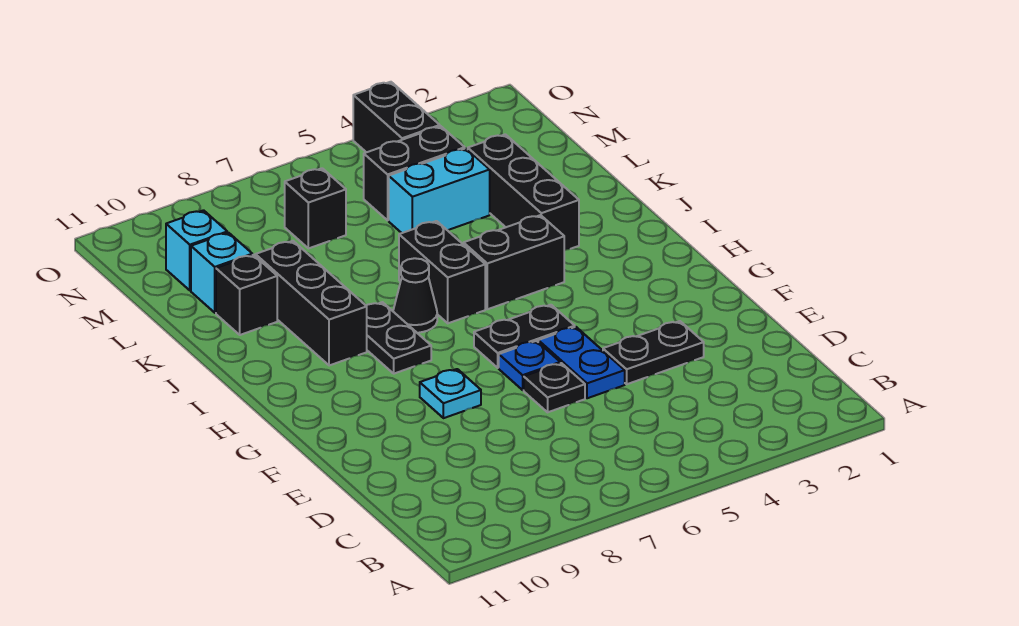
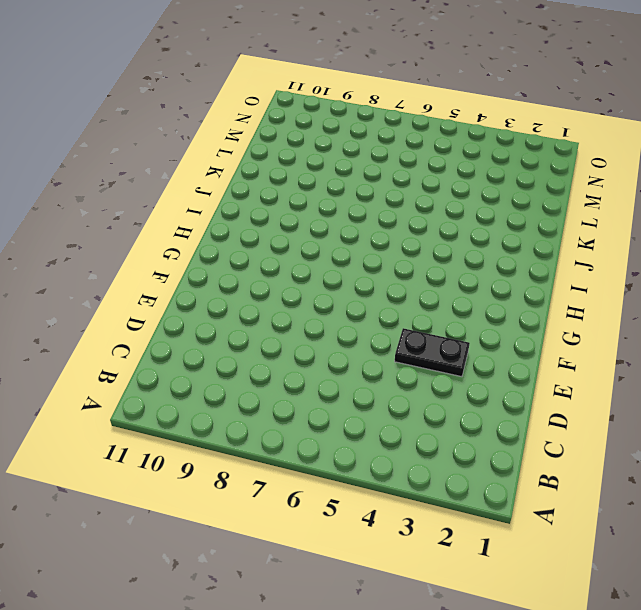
none -> blue plate E5:F5 level 1
none -> black plate E6 level 1
none -> blue plate F6 level 1

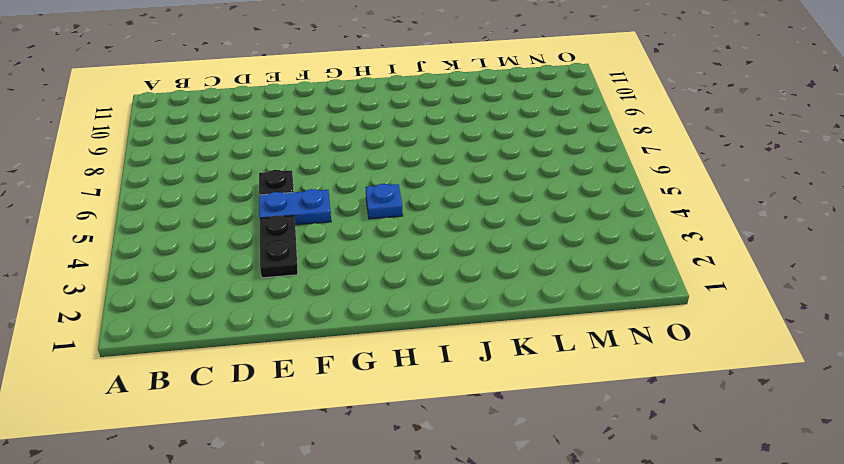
blue plate H5 level 1 -> blue plate F6 level 1
none -> cyan plate F8 level 1
none -> black plate G5:G6 level 1
none -> black plate H8:I8 level 1

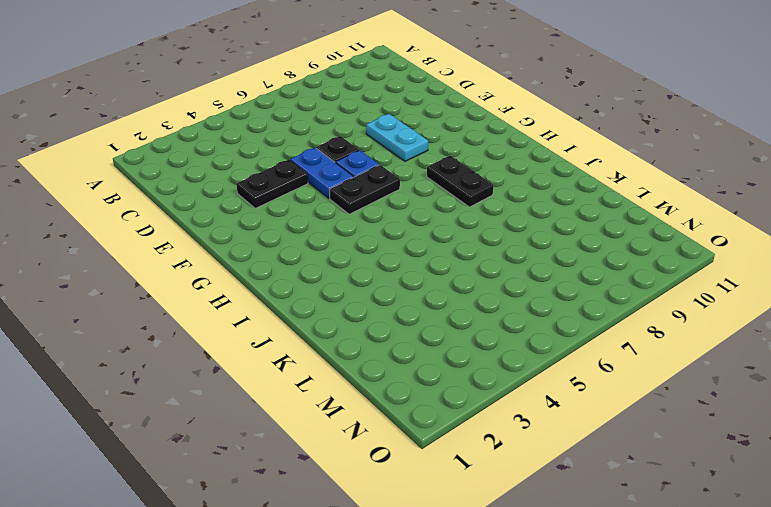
cyan plate E8:F8 level 1 -> cyan plate F8 level 1
none -> black brick I4:I5 level 1
none -> black brick I6:J6 level 1
none -> black cone I7 level 1

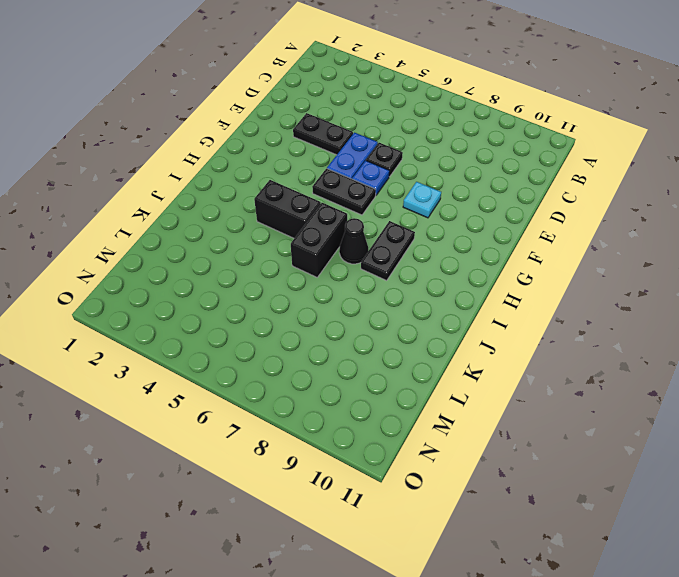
none -> black brick I9:K9 level 1
none -> black brick J3:L3 level 1
none -> black brick K10 level 1

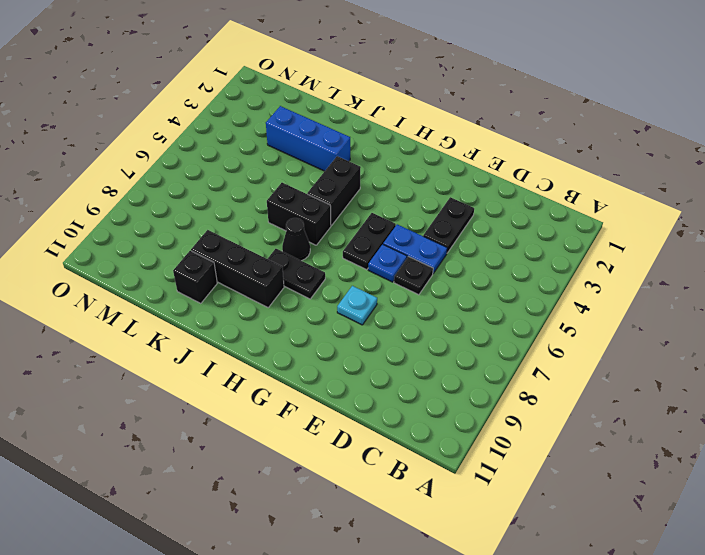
blue brick J3:L3 level 1 -> black brick J3:L3 level 1
none -> cyan brick L4:L5 level 1
none -> cyan brick L10 level 1
none -> black brick M4:M5 level 1

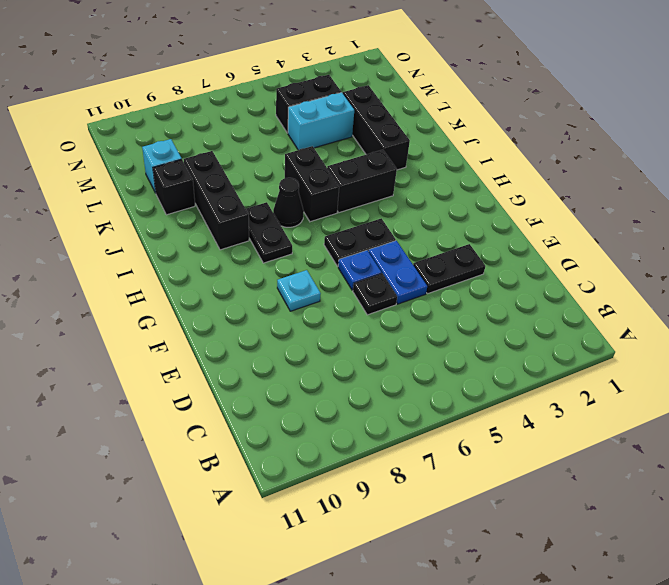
none -> black brick M7 level 1
none -> cyan brick M10 level 1
none -> black brick N4:O4 level 1

